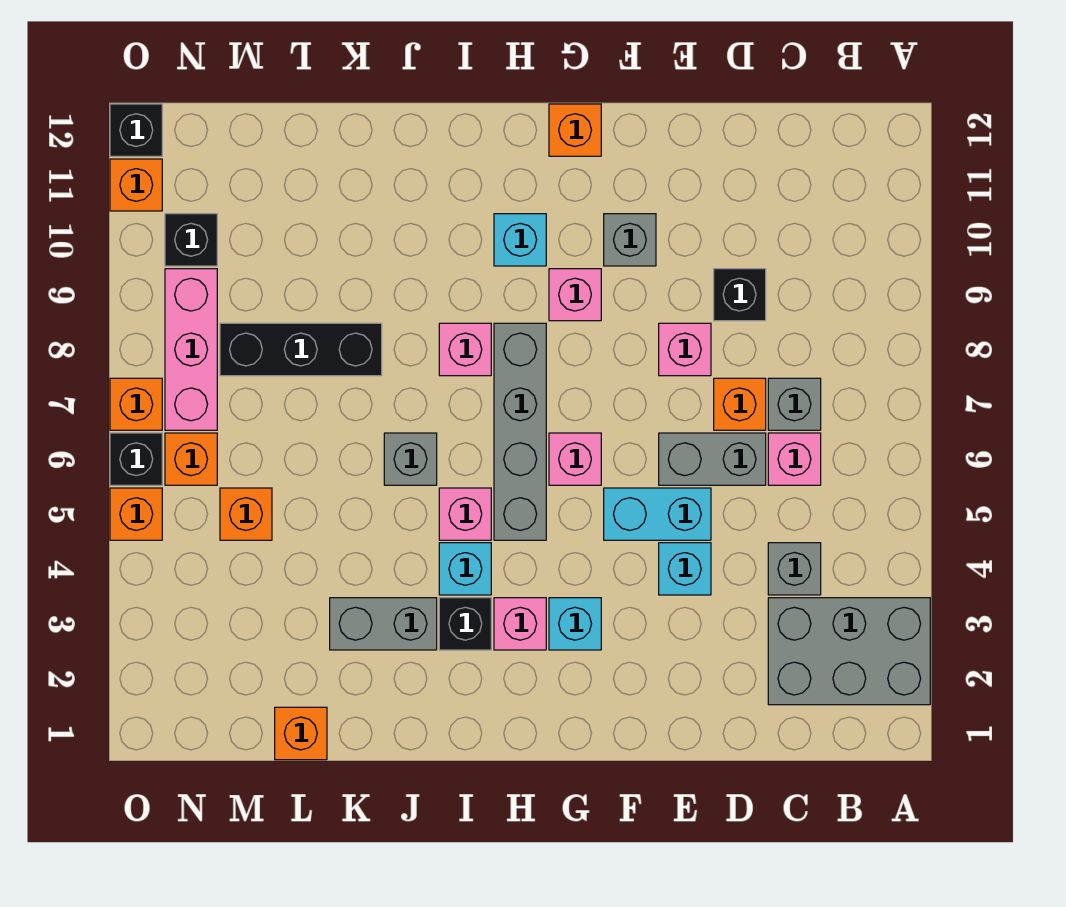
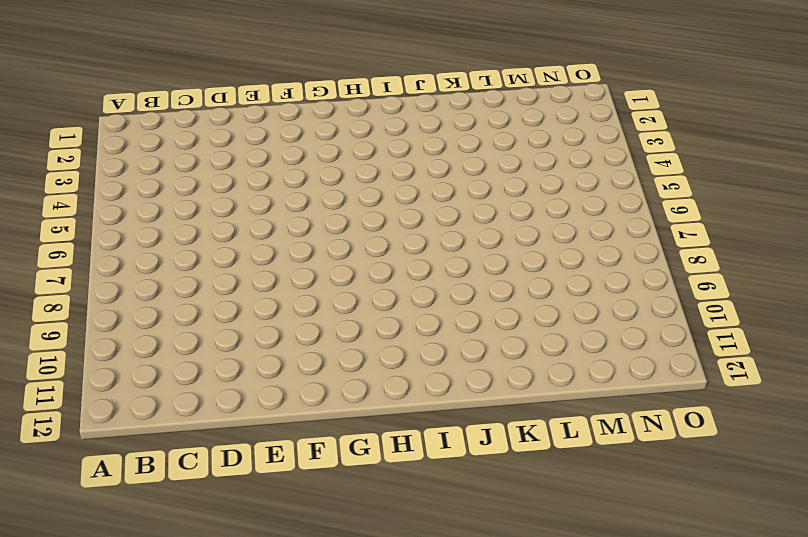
none -> grey brick A2:C3 level 1
none -> grey brick C4 level 1
none -> pink brick C6 level 1
none -> grey brick C7 level 1

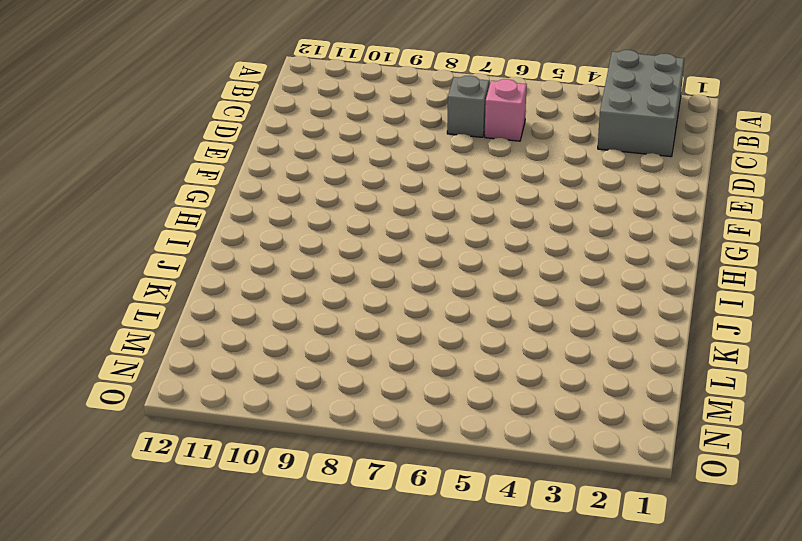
none -> grey brick C4 level 1
none -> grey brick D6:E6 level 1
none -> orange brick D7 level 1
none -> black brick D9 level 1

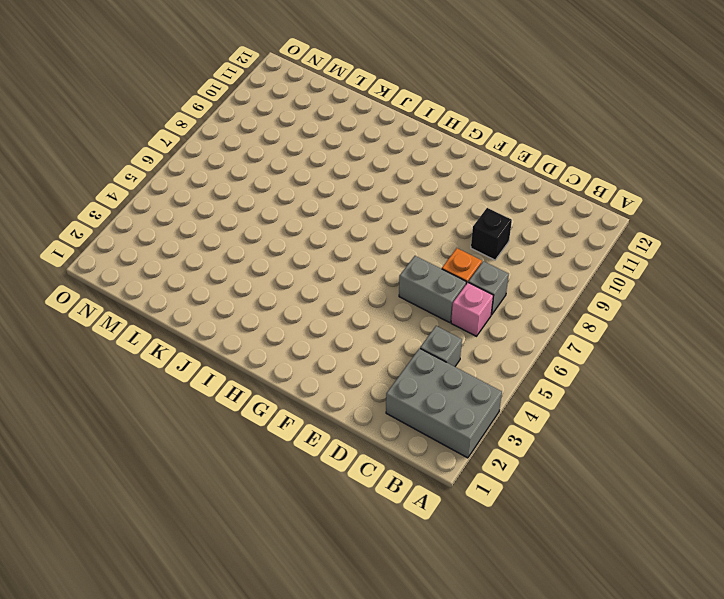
none -> cyan brick E4 level 1
none -> cyan brick E5:F5 level 1
none -> pink brick E8 level 1
none -> grey brick F10 level 1

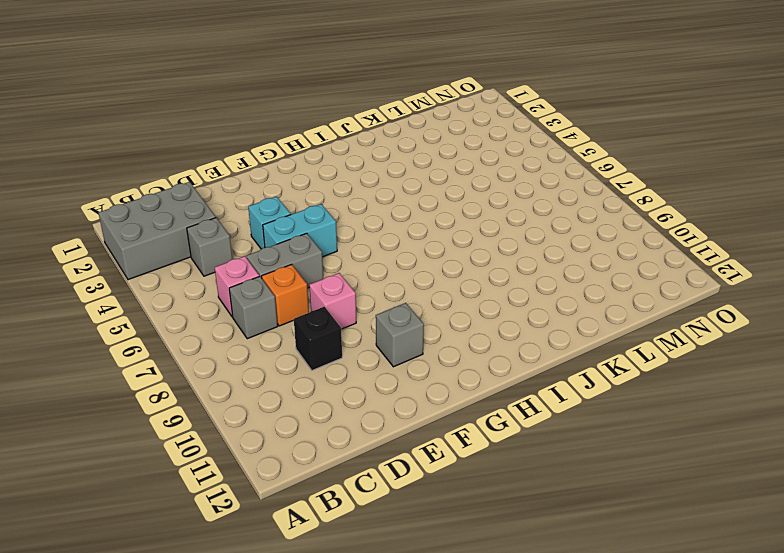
none -> cyan brick G3 level 1
none -> pink brick G6 level 1
none -> pink brick G9 level 1
none -> orange brick G12 level 1

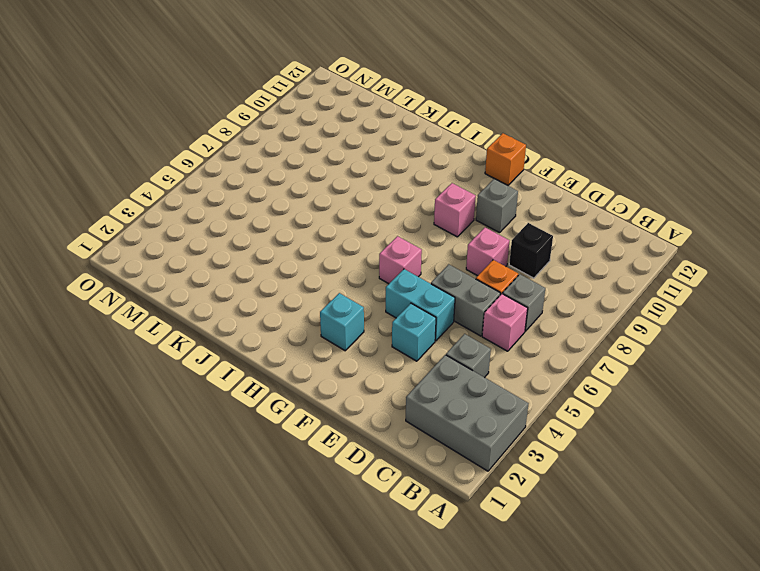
none -> pink brick H3 level 1
none -> grey brick H5:H8 level 1
none -> cyan brick H10 level 1
none -> black brick I3 level 1

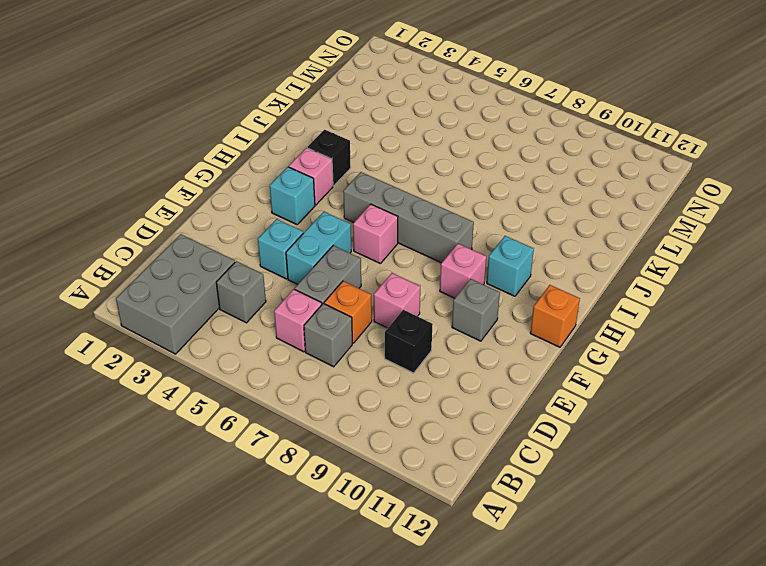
none -> cyan brick I4 level 1
none -> pink brick I5 level 1
none -> pink brick I8 level 1
none -> grey brick J3:K3 level 1

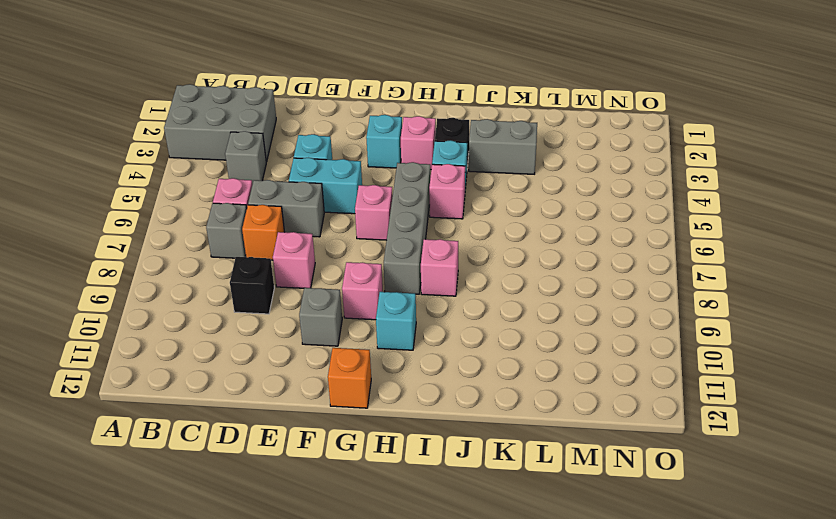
none -> grey brick J6 level 1
none -> black brick K8:M8 level 1
none -> orange brick L1 level 1
none -> orange brick M5 level 1

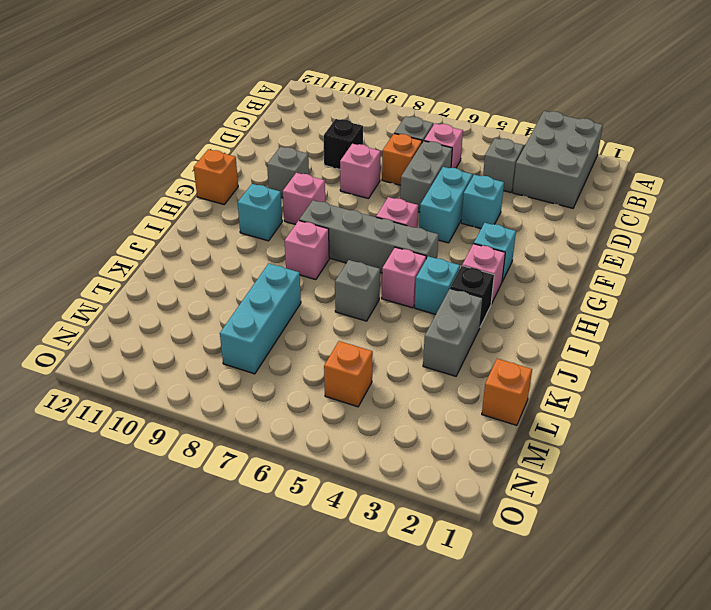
cyan brick K8:M8 level 1 -> black brick K8:M8 level 1
none -> orange brick N6 level 1
none -> pink brick N7:N9 level 1
none -> black brick N10 level 1
none -> orange brick O5 level 1

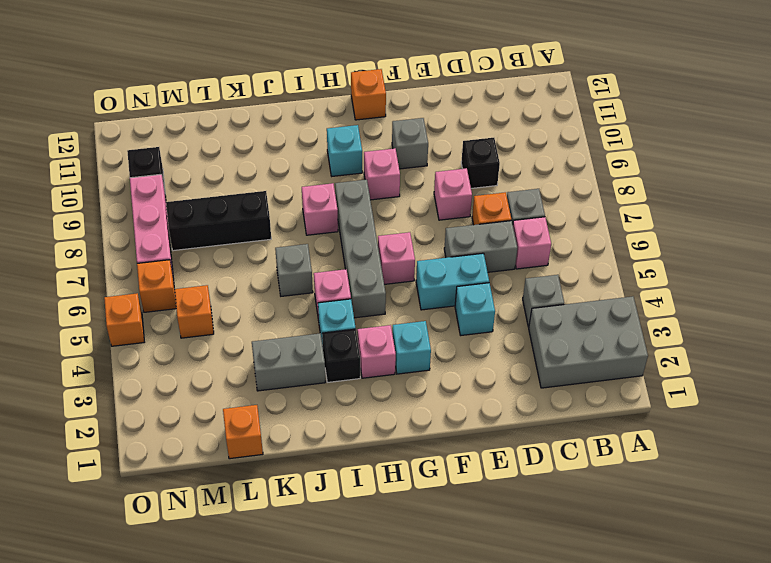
none -> black brick O6 level 1
none -> orange brick O7 level 1
none -> orange brick O11 level 1
none -> black brick O12 level 1

